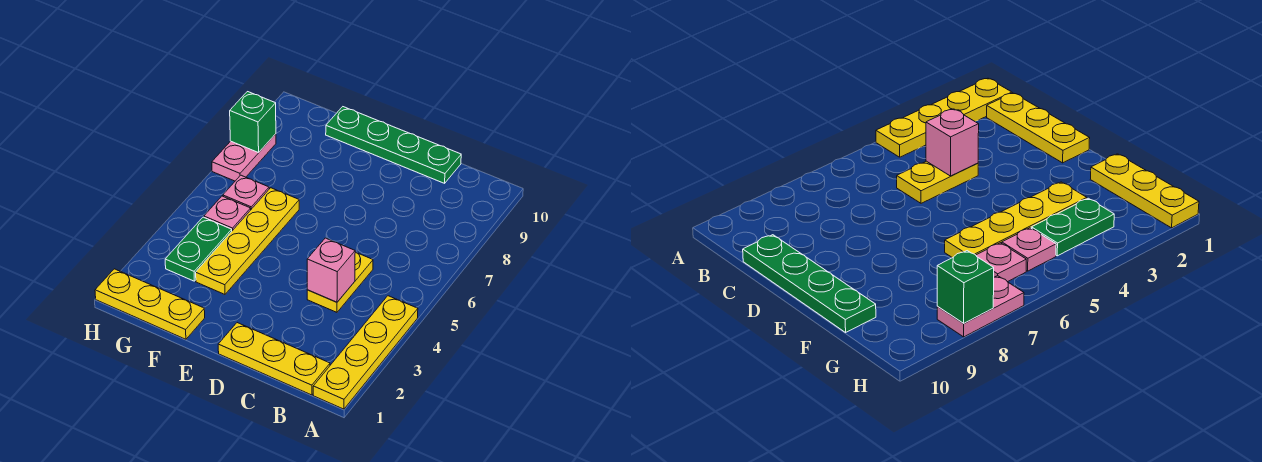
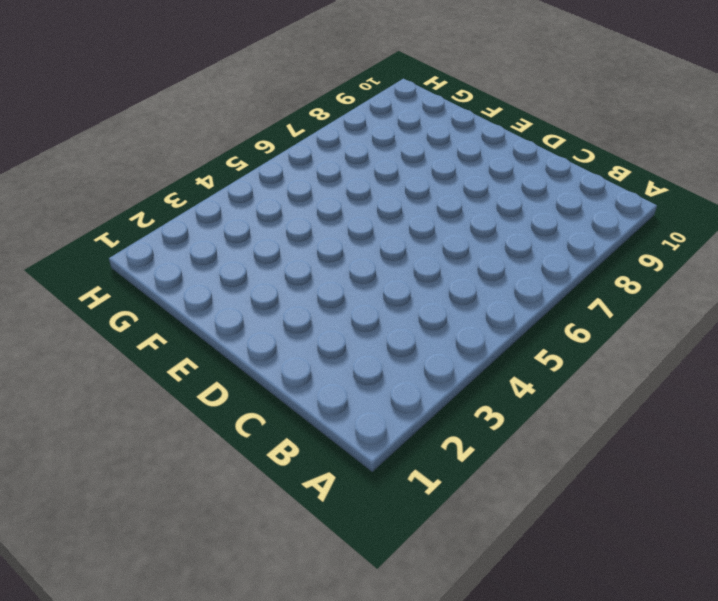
none -> yellow plate A1:A4 level 1
none -> yellow plate B1:D1 level 1
none -> yellow plate C4:C5 level 1

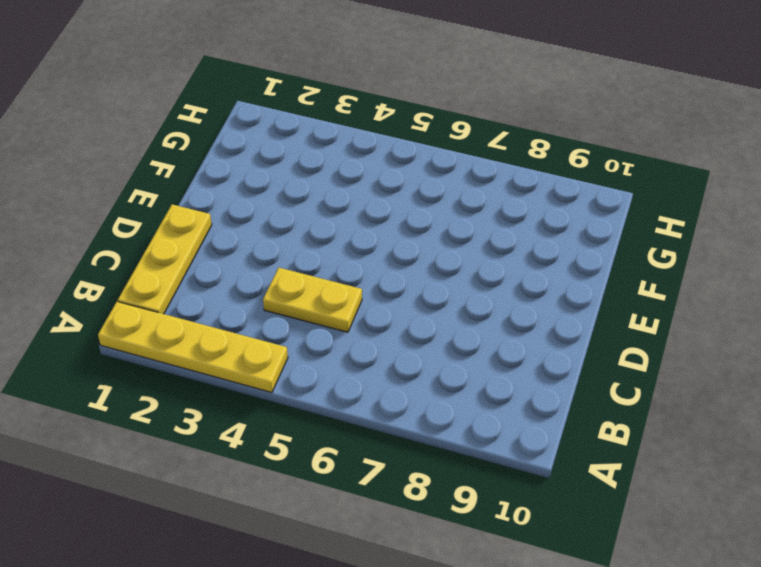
none -> green plate C10:F10 level 1
none -> yellow plate F1:H1 level 1
none -> yellow plate F3:F6 level 1

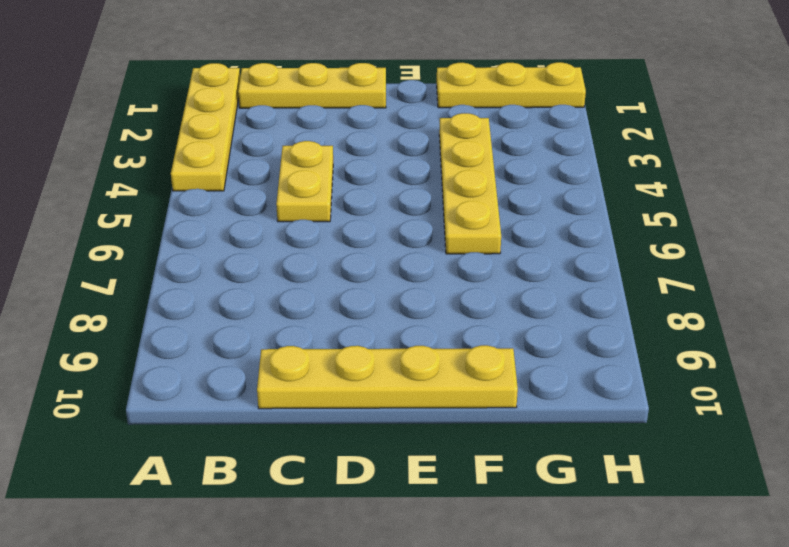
yellow plate C10:F10 level 1 -> green plate C10:F10 level 1
none -> green plate G3:G4 level 1
none -> pink plate G5 level 1
none -> pink plate G6 level 1

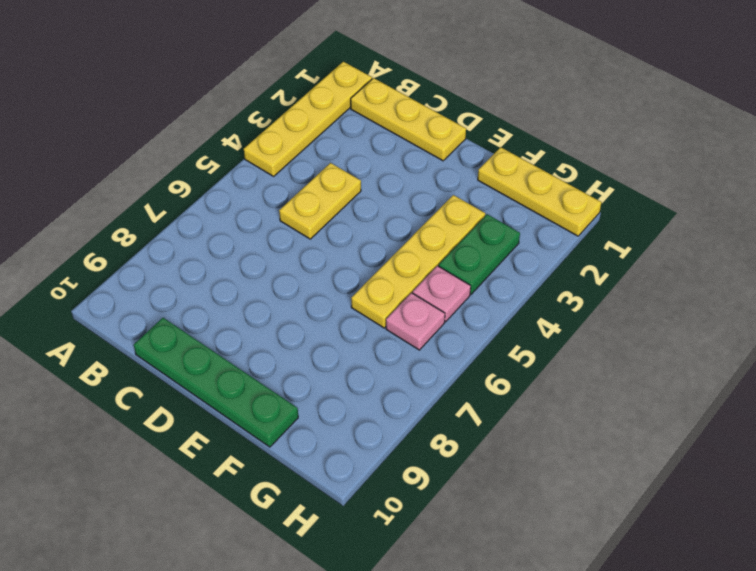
none -> pink plate H7:H8 level 1
none -> pink brick C4 level 2
none -> green brick H8 level 2

